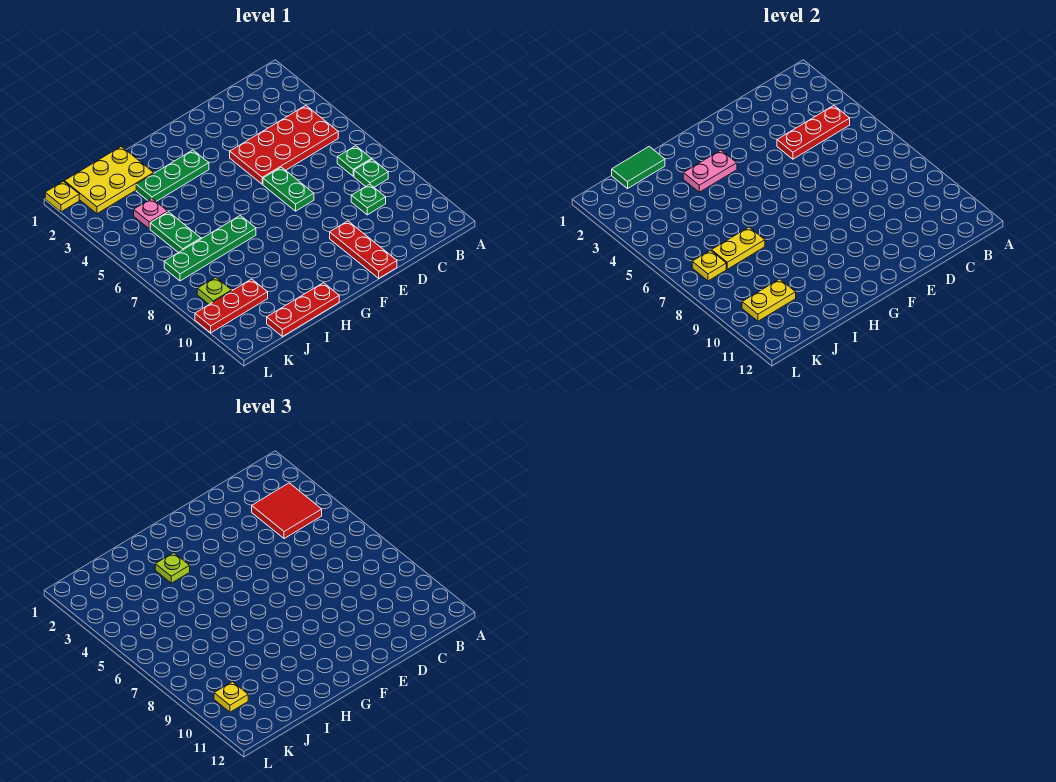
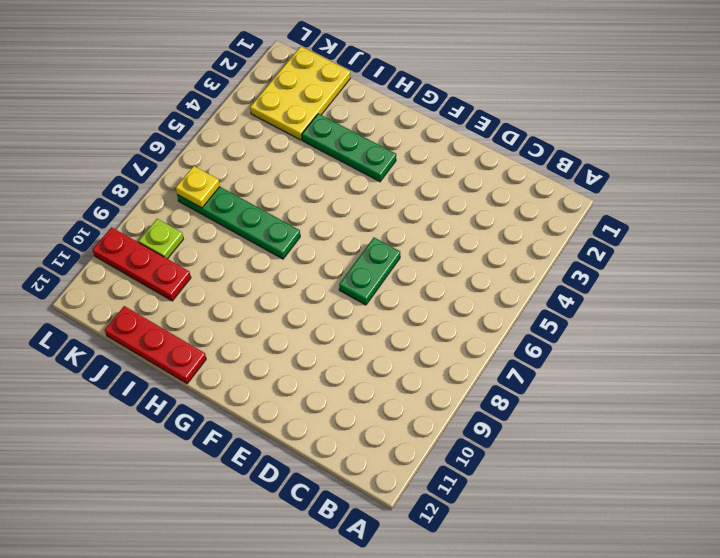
yellow plate J1:K3 level 1 -> yellow plate I1:K2 level 1
none -> red plate B4:E5 level 1
none -> green plate B7 level 1
none -> green plate B8 level 1

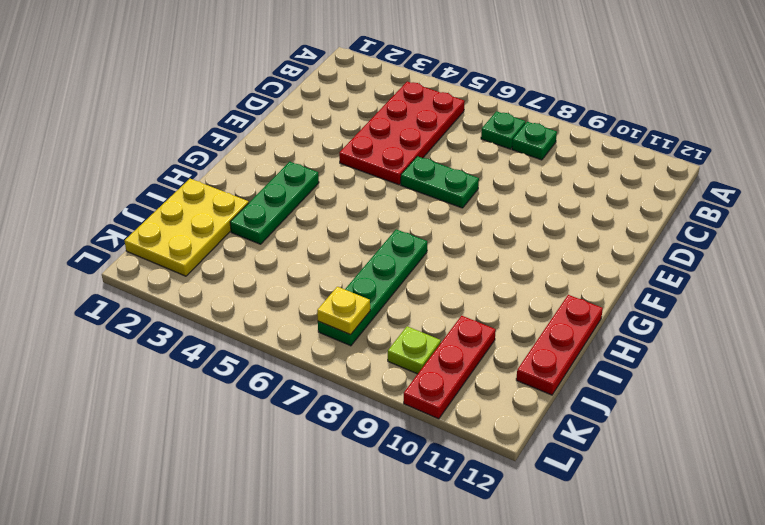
none -> green plate C9 level 1
none -> red plate E10:E12 level 1
none -> pink plate J4 level 1

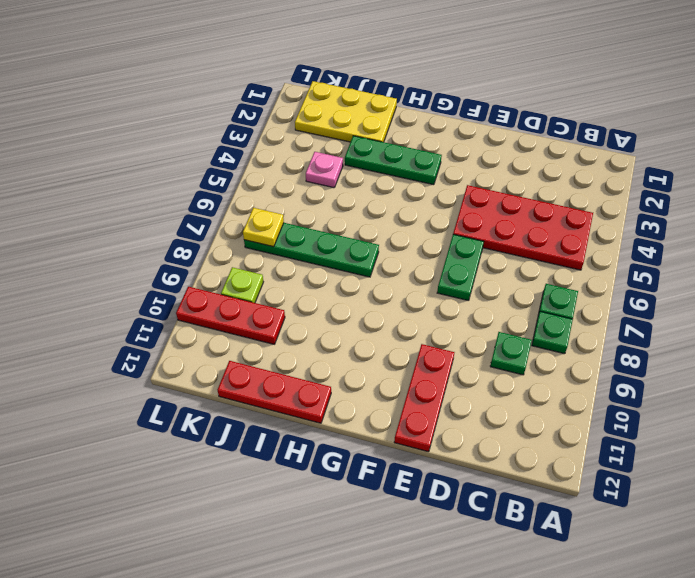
none -> green plate J5:J6 level 1
none -> yellow plate L1 level 1
none -> red plate B4:D4 level 2

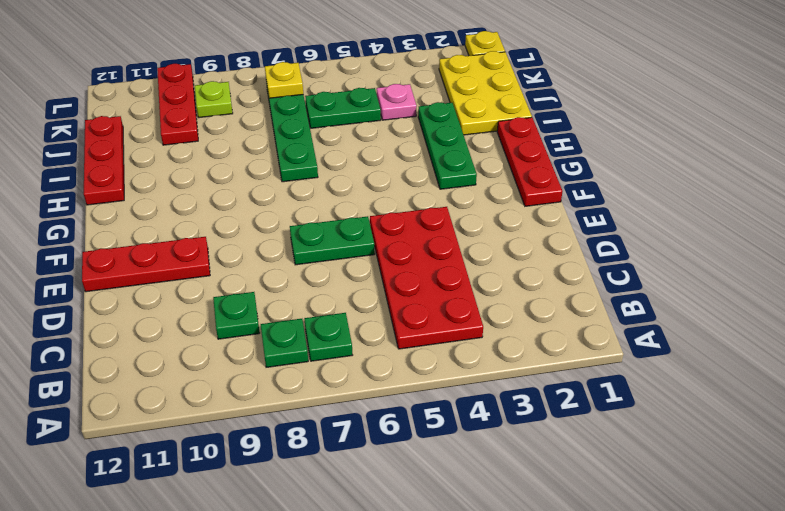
red plate F1:H1 level 1 -> red plate B4:D4 level 2
none -> pink plate G3:H3 level 2
none -> green tile I1:J1 level 2
none -> yellow plate I7:J7 level 2

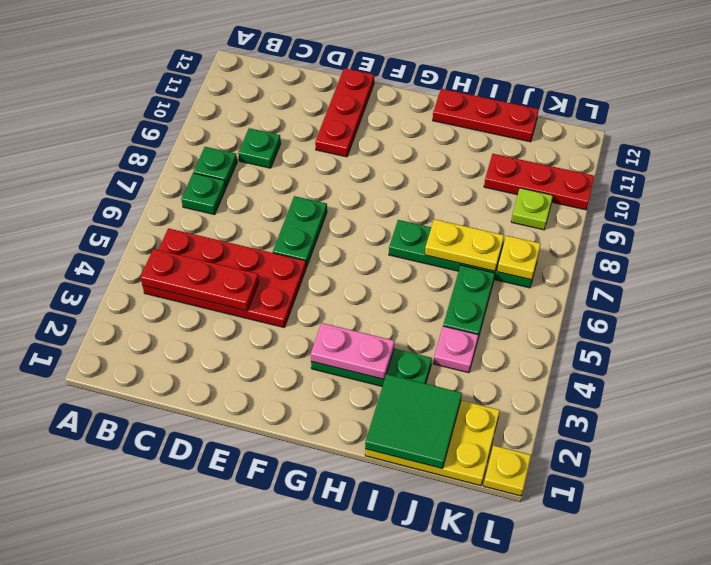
green tile I1:J2 level 2 -> green tile I1:J1 level 2
none -> yellow plate J10:K10 level 2
none -> red tile B3:C4 level 3
none -> lime plate H3 level 3

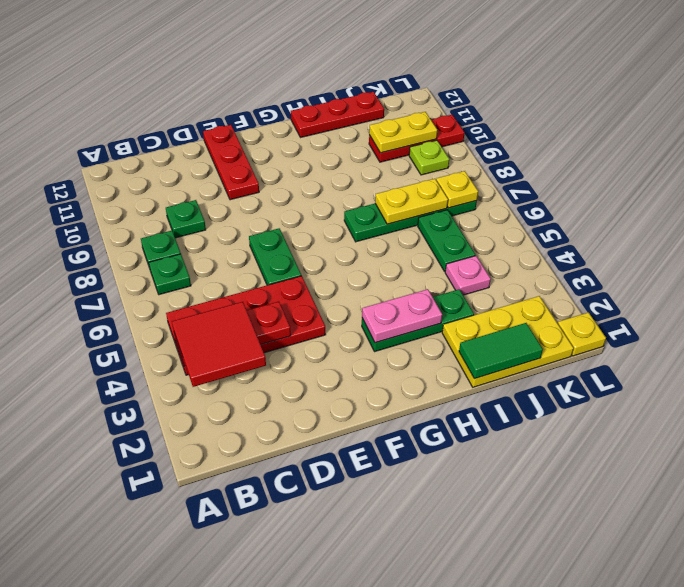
none -> lime plate H3 level 3
none -> yellow plate K10 level 3

